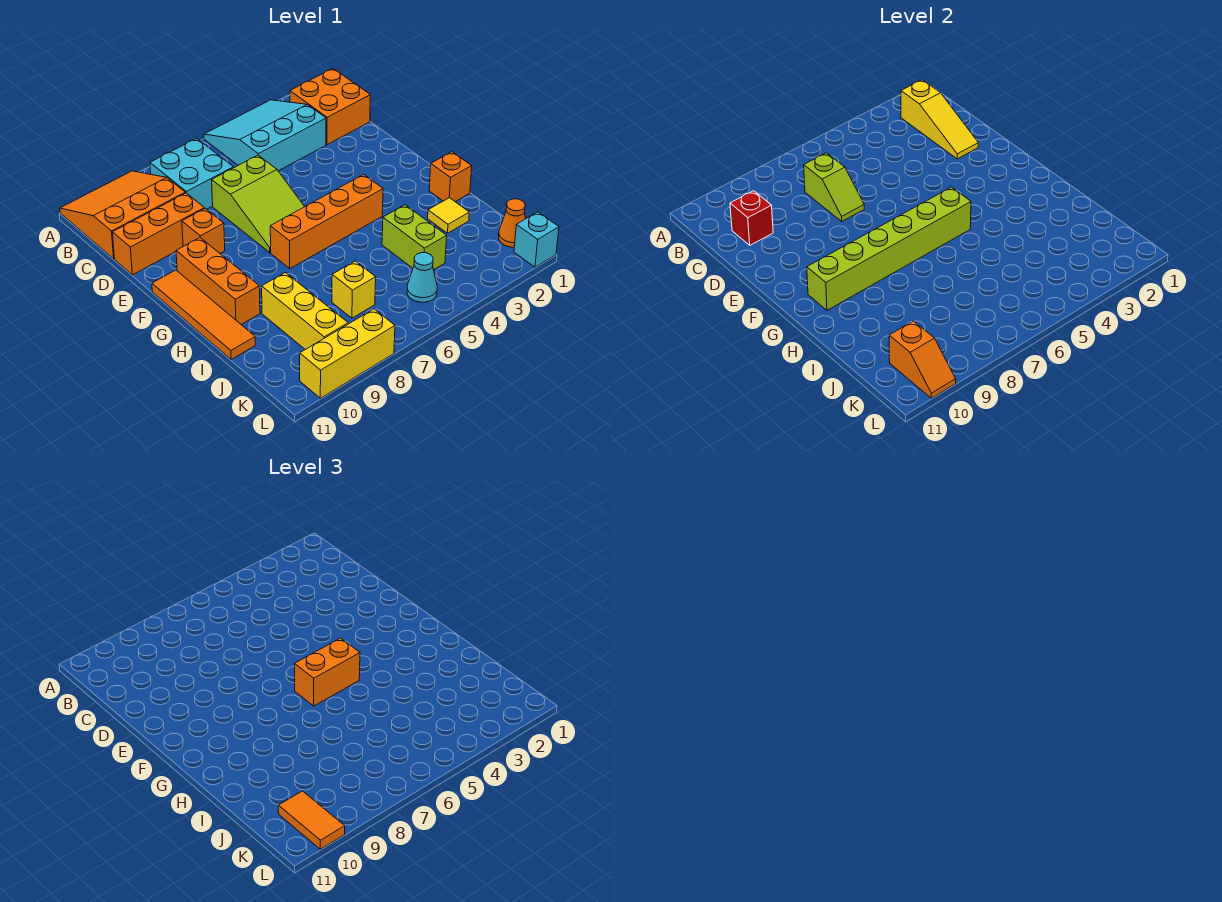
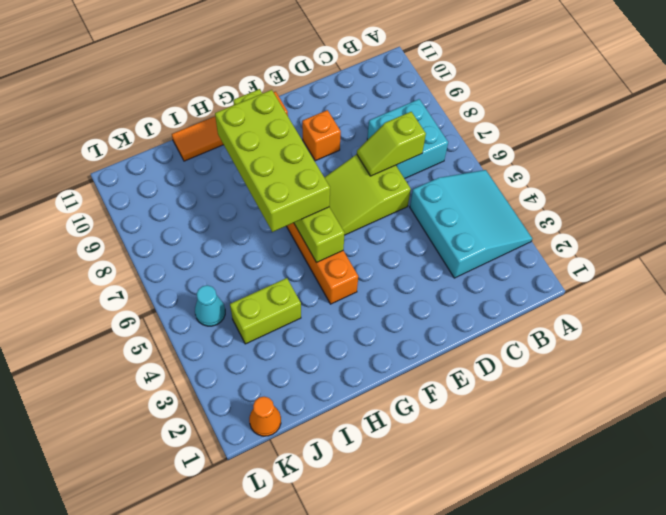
lime brick G6:H9 level 3 -> orange brick G5:G6 level 3
none -> orange slope A9:C11 level 1 top C
none -> orange brick B1:C2 level 1
none -> orange brick D9:D11 level 1

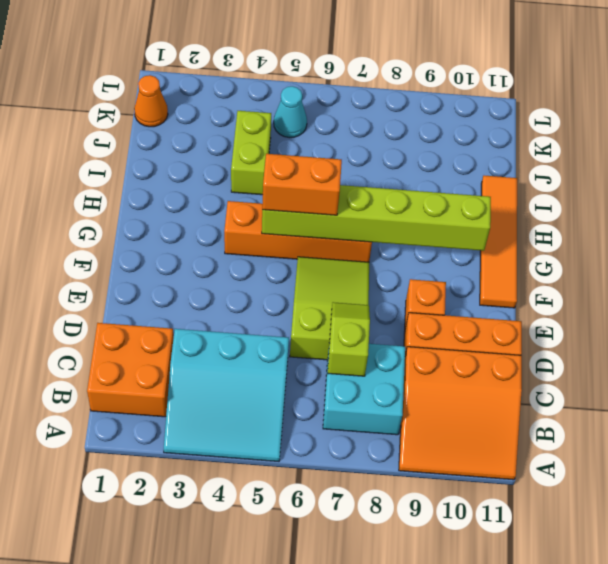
none -> orange brick F10:H10 level 1
none -> orange brick H1 level 1
none -> yellow tile I2 level 1

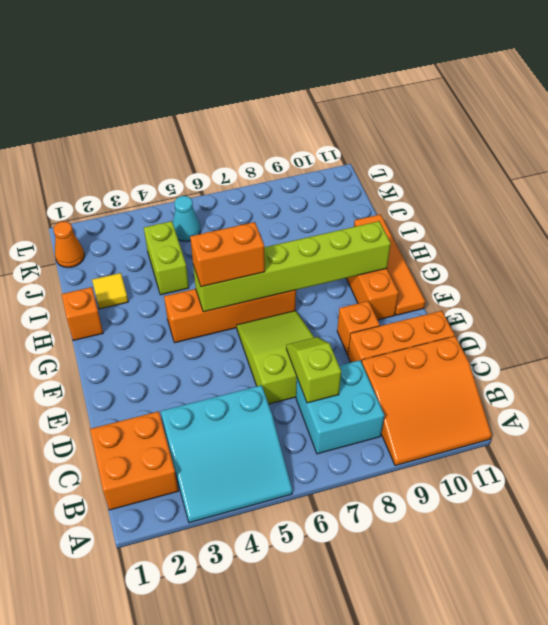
none -> yellow brick I9:K9 level 1
none -> yellow brick J7 level 1
none -> cyan brick L1 level 1

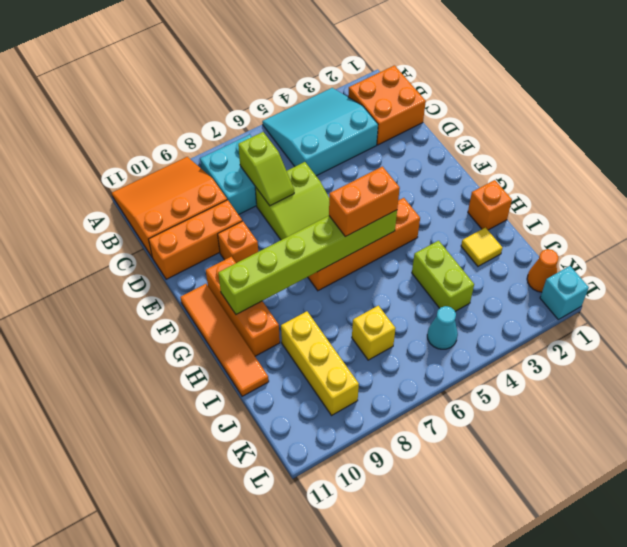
none -> yellow brick L8:L10 level 1
none -> yellow slope B2:D2 level 2 top B
none -> red brick C10 level 2

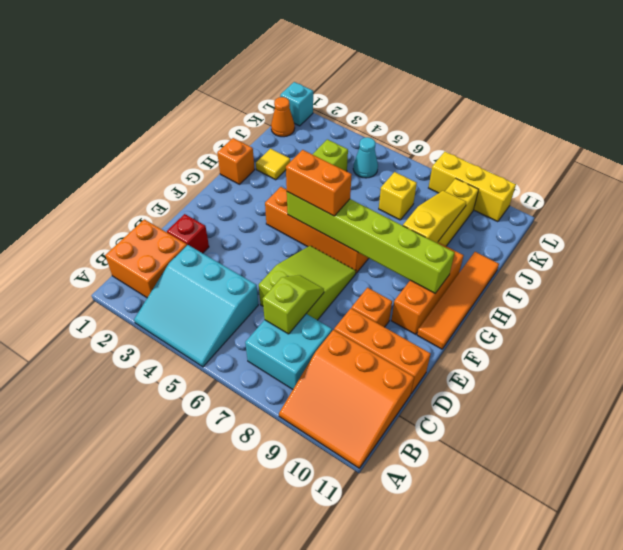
red brick D2 level 1 -> red brick C10 level 2
yellow slope H9:J9 level 2 top H -> yellow slope B2:D2 level 2 top B
none -> orange slope K10:L10 level 2 top K
none -> orange tile K10:L10 level 3

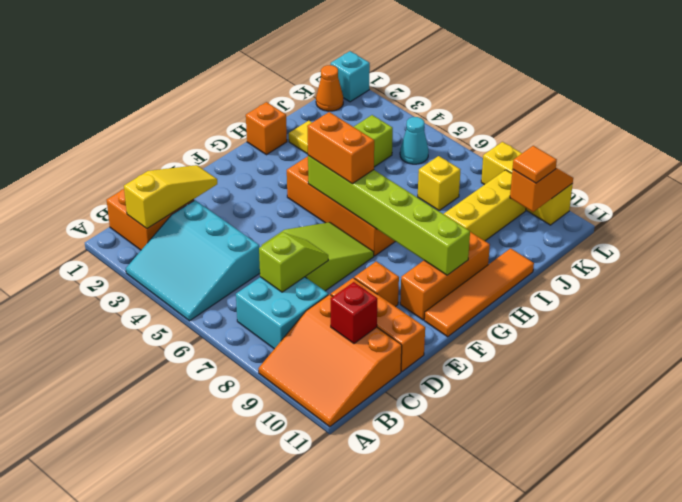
orange tile K10 level 3 -> orange tile K10:L10 level 3

